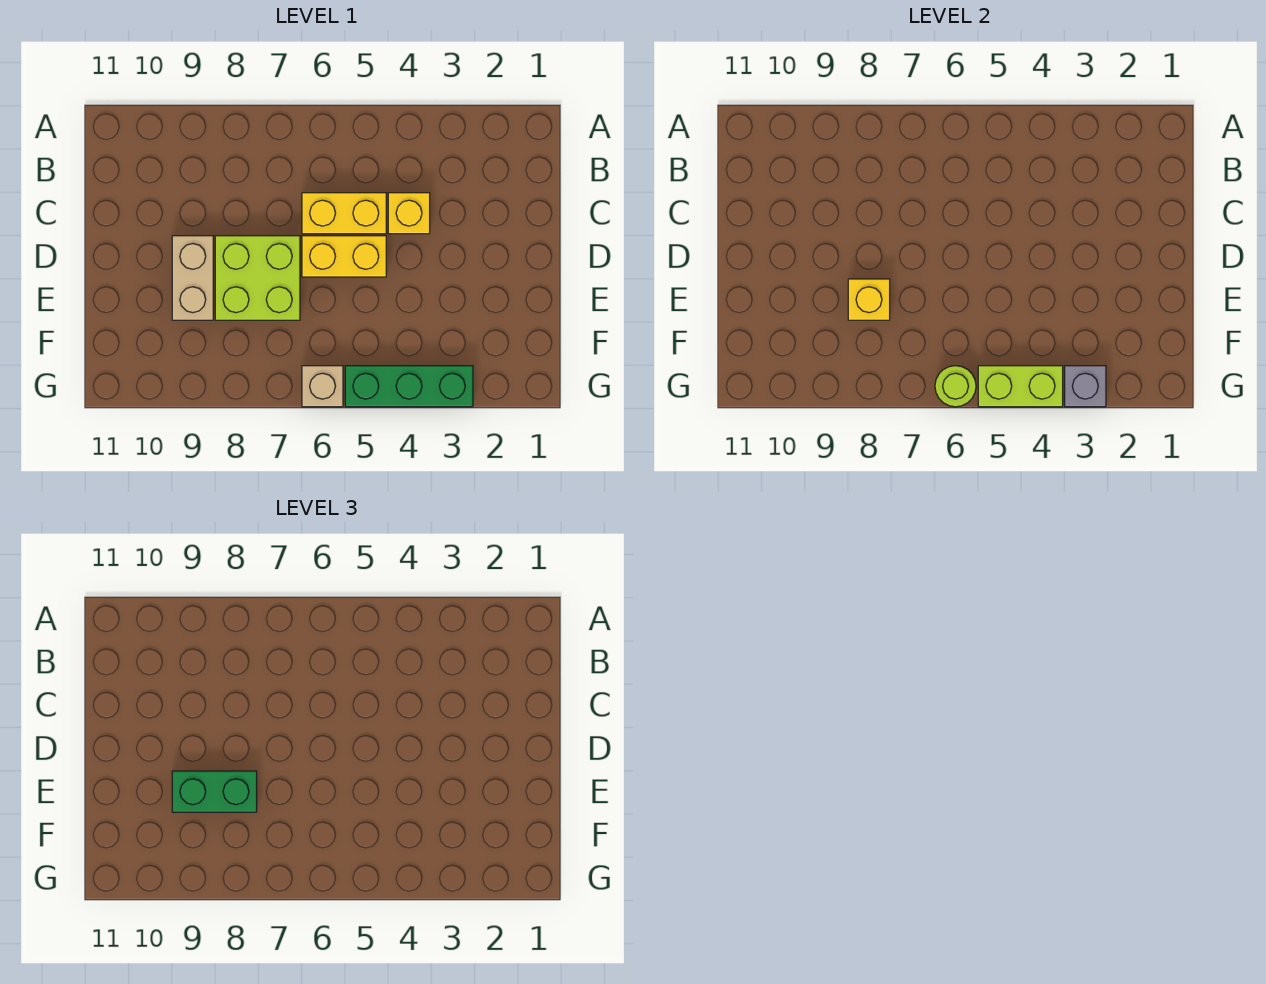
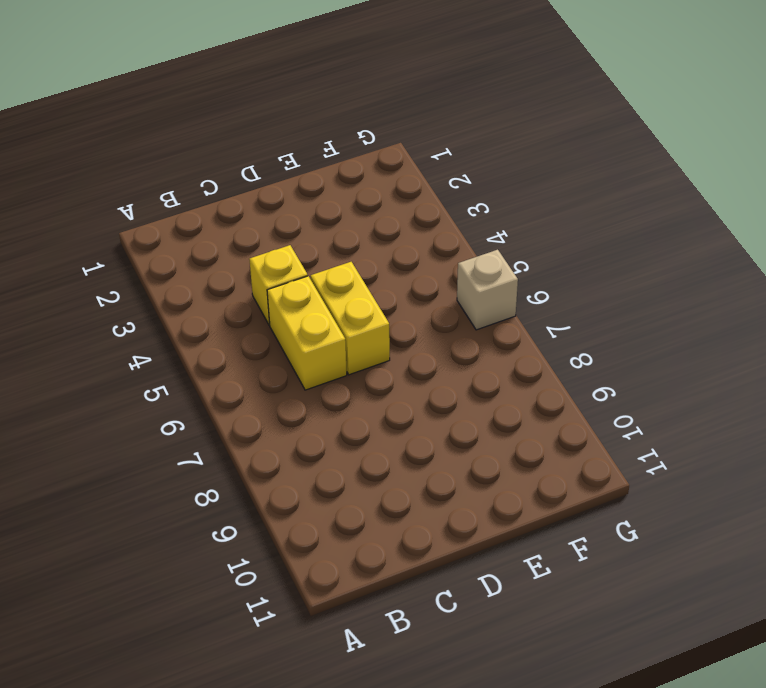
none -> lime brick D7:E8 level 1
none -> tan brick D9:E9 level 1
none -> green brick G3:G5 level 1

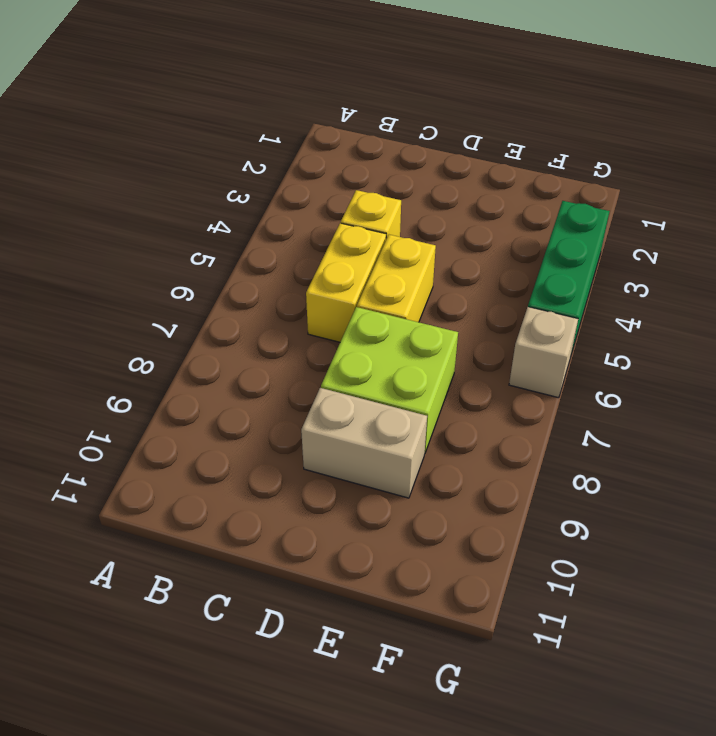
none -> yellow brick E8 level 2
none -> grey brick G3 level 2
none -> lime brick G4:G5 level 2

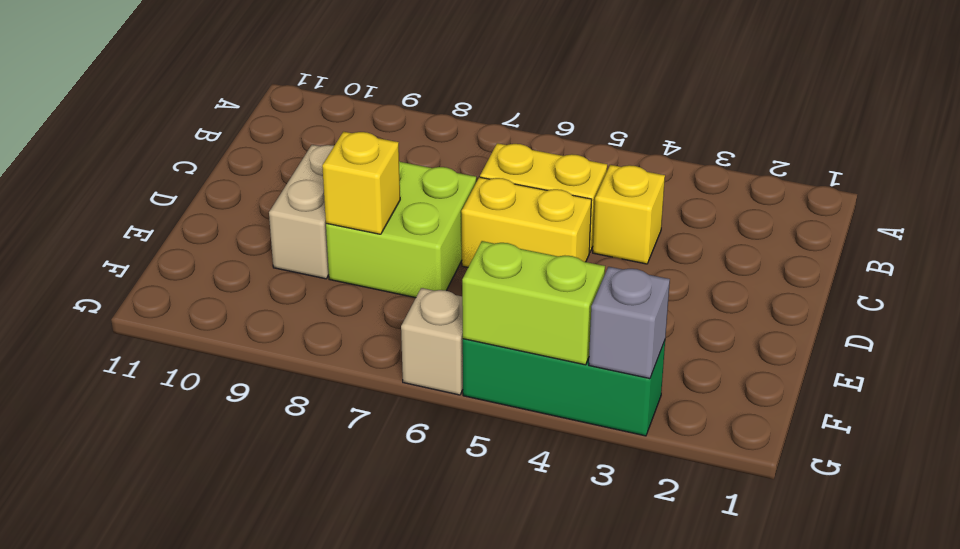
none -> lime round brick G6 level 2
none -> green brick E8:E9 level 3

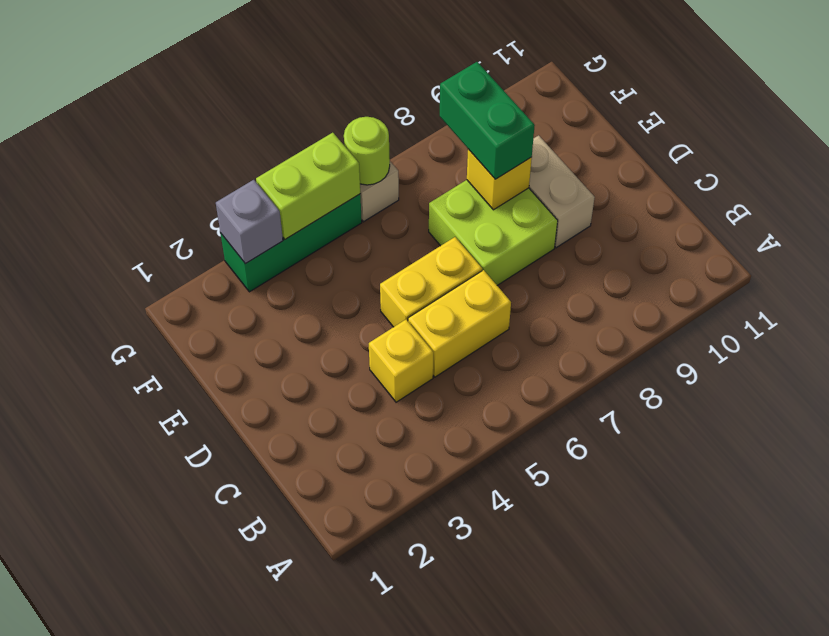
green brick E8:F8 level 3 -> green brick E8:E9 level 3

